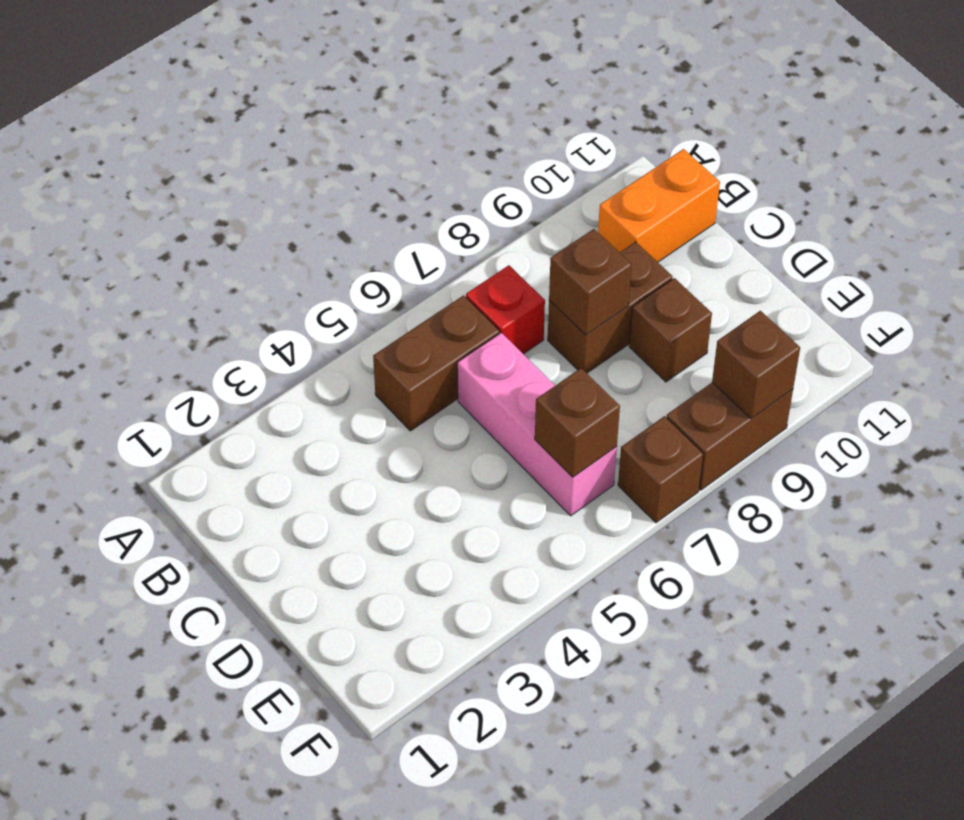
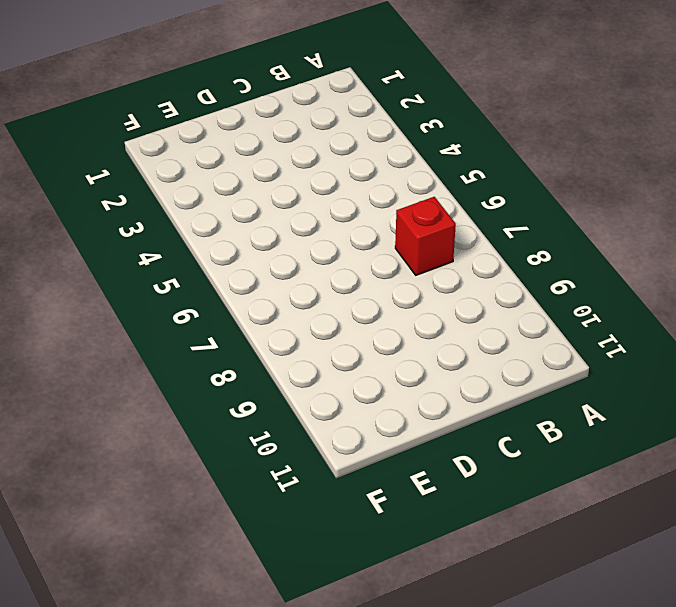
none -> brown brick B5:B6 level 1
none -> orange brick B10:B11 level 1

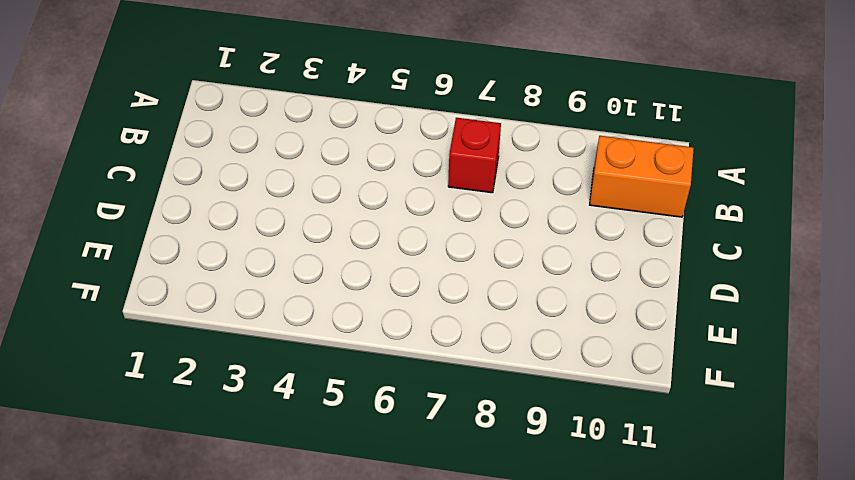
none -> brown brick B5:B6 level 1
none -> pink brick C6:E6 level 1

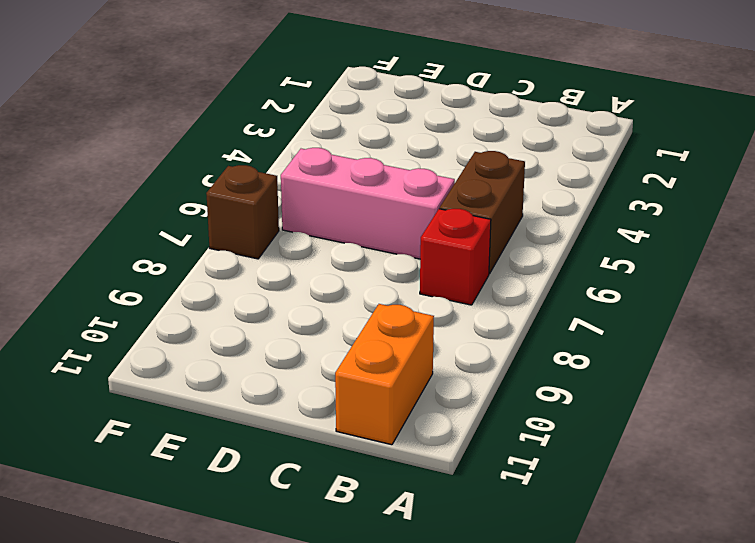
none -> brown brick C8:C9 level 1
none -> brown brick D9 level 1

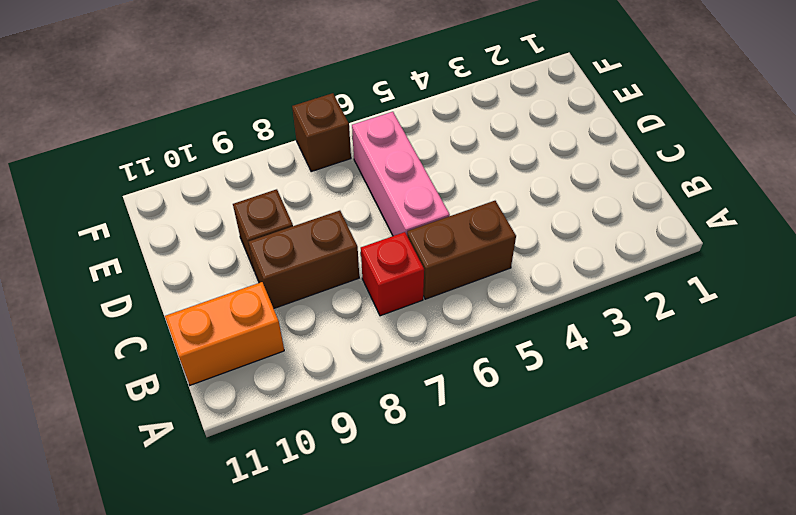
none -> brown brick F8:F9 level 1
none -> brown brick C8 level 2

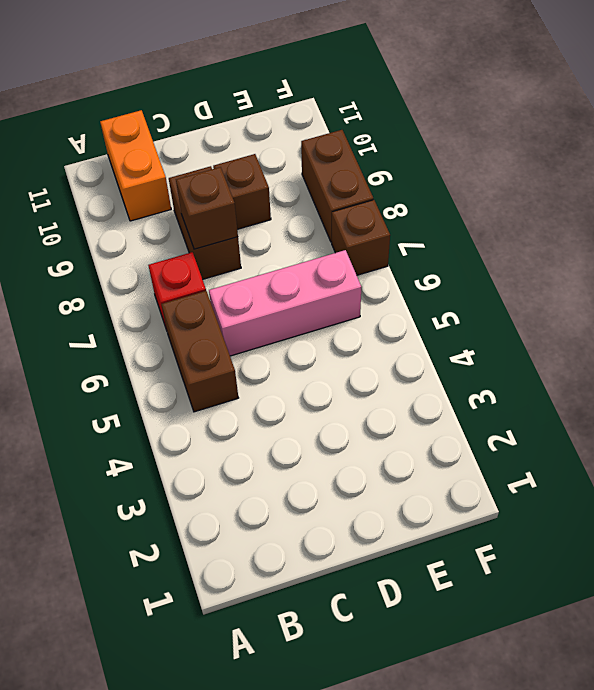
none -> brown brick E6 level 2
none -> brown brick F9 level 2

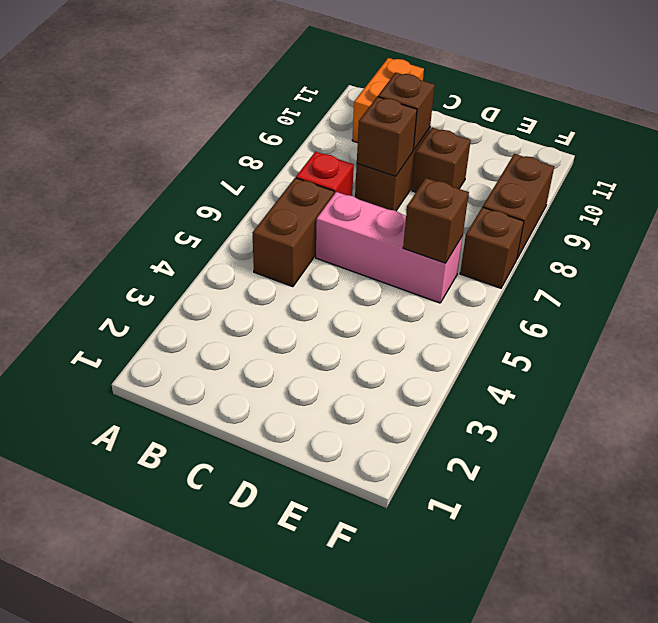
brown brick C9 level 2 -> brown brick F9 level 2

